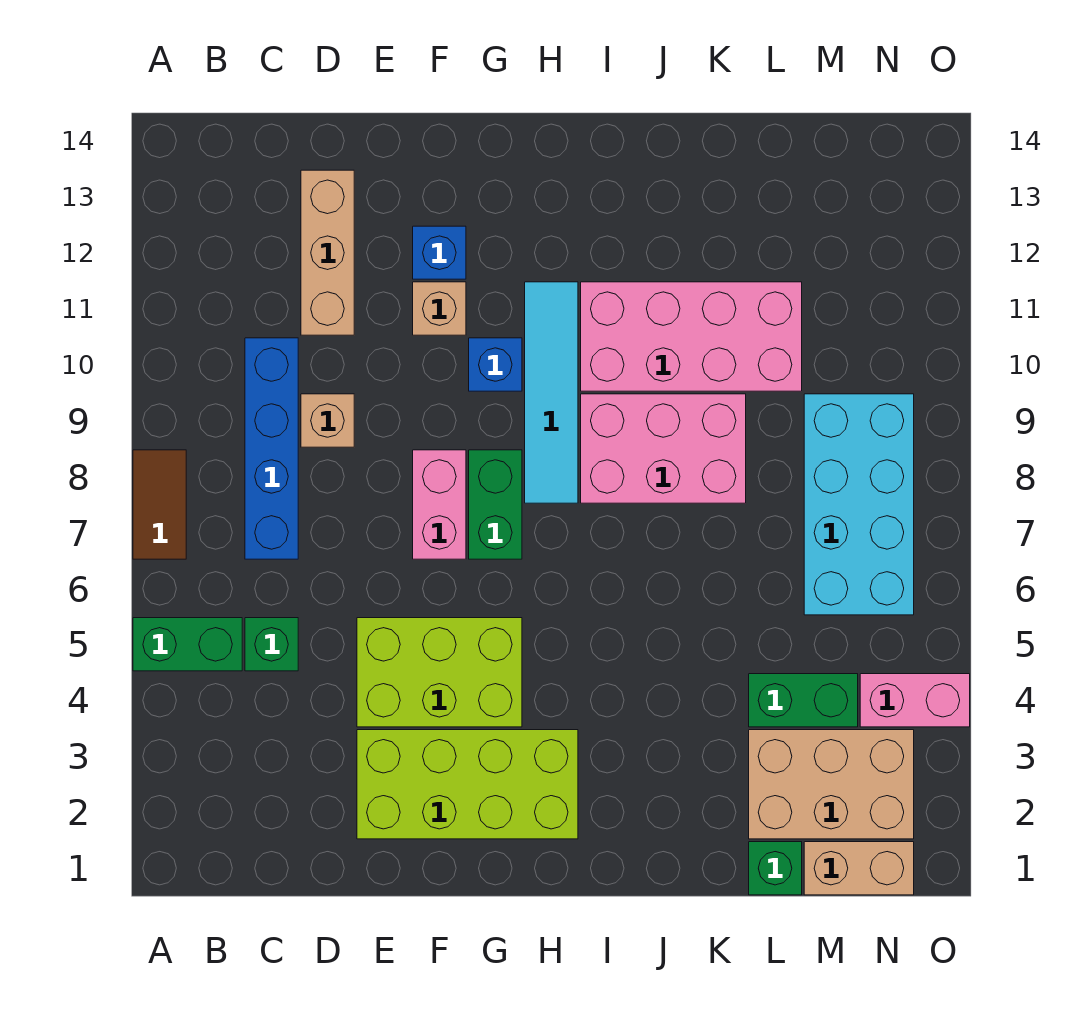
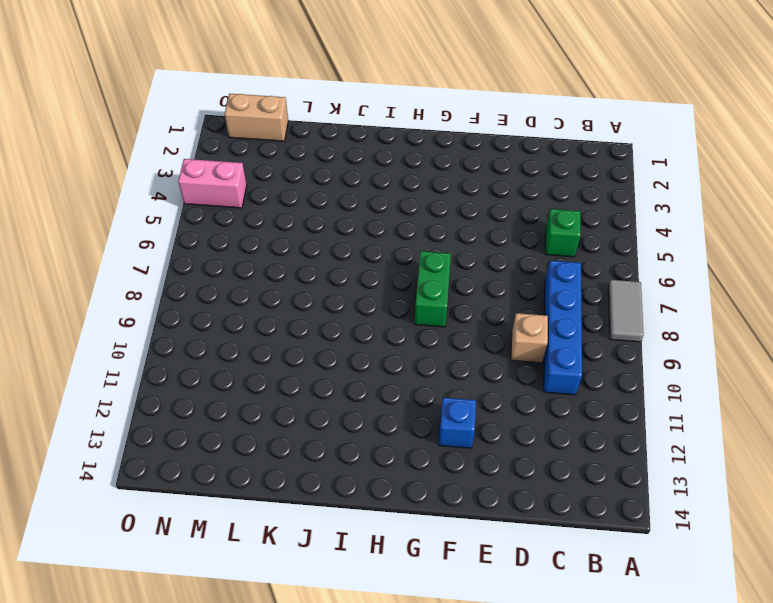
grey tile A7:A8 level 1 -> brown tile A7:A8 level 1
none -> green brick A5:B5 level 1
none -> tan brick D11:D13 level 1
none -> lime brick E2:H3 level 1

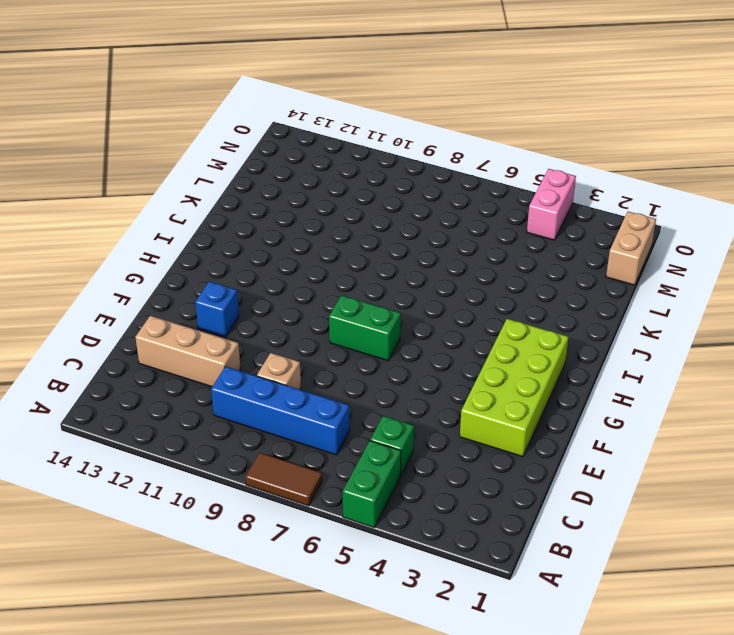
none -> lime brick E4:G5 level 1
none -> pink brick F7:F8 level 1
none -> tan brick F11 level 1

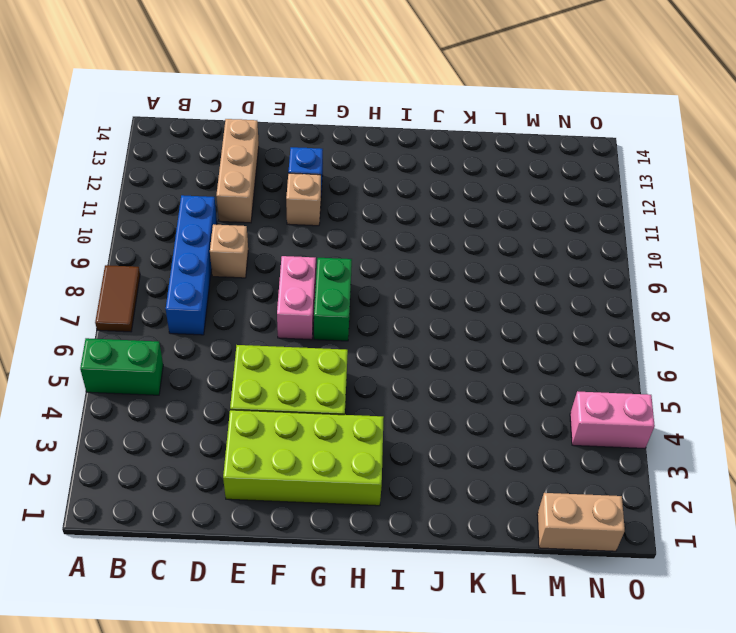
none -> green brick C5 level 1
none -> blue brick G10 level 1
none -> cyan tile H8:H11 level 1

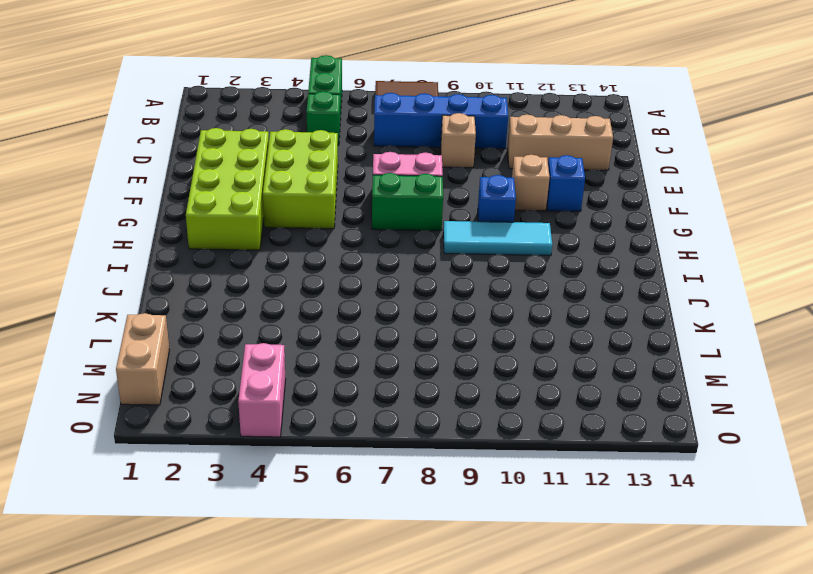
cyan tile H9:H11 level 1 -> cyan tile H8:H11 level 1
none -> pink brick I8:K9 level 1
none -> pink brick I10:L11 level 1
none -> green brick L1 level 1

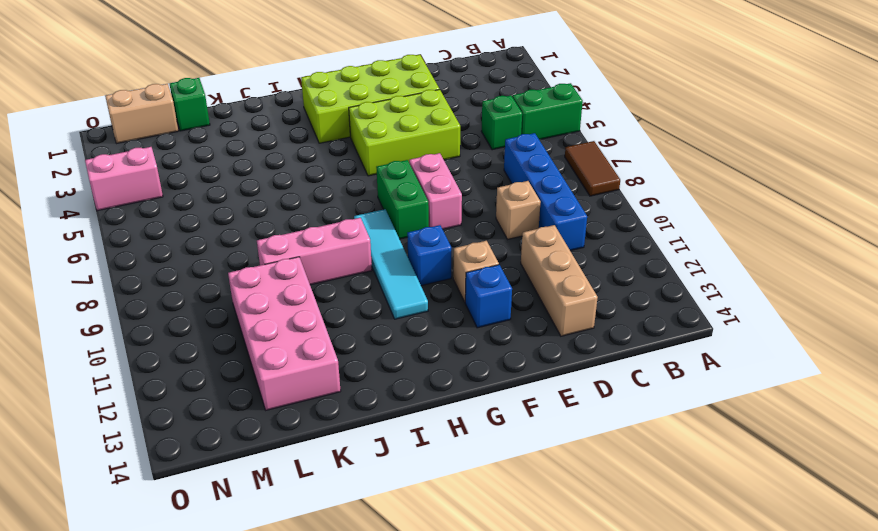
pink brick I9:K9 level 1 -> pink brick I8:K9 level 1
pink brick K10:L13 level 1 -> pink brick I10:L11 level 1
none -> tan brick L2:N3 level 1
none -> green brick L4:M4 level 1
none -> cyan brick M6:N9 level 1

